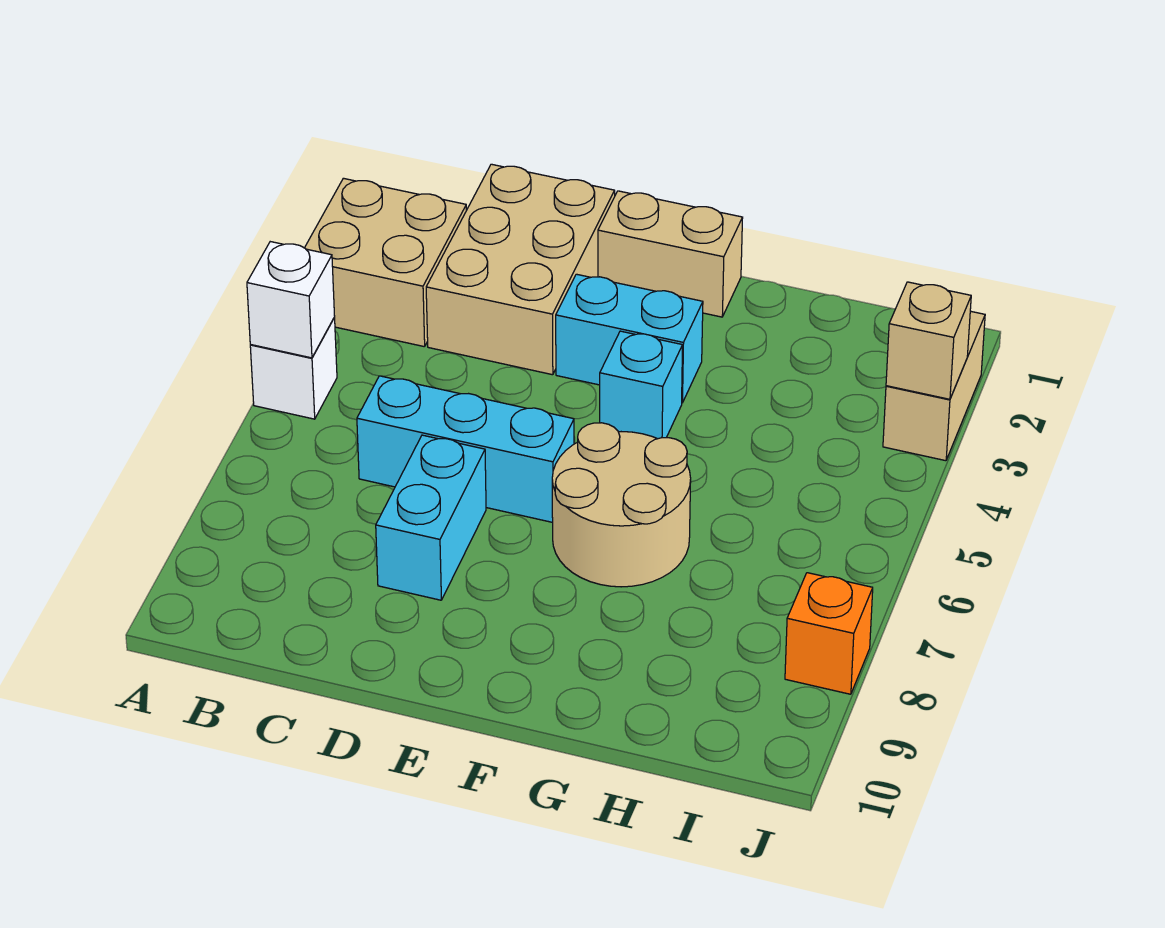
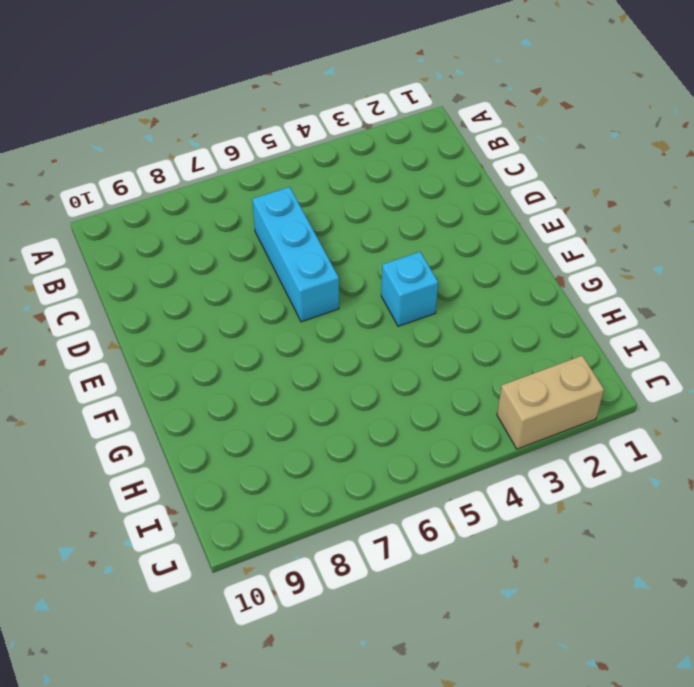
none -> tan brick A2:B3 level 1
none -> white brick A5 level 1
none -> tan brick C1:D3 level 1

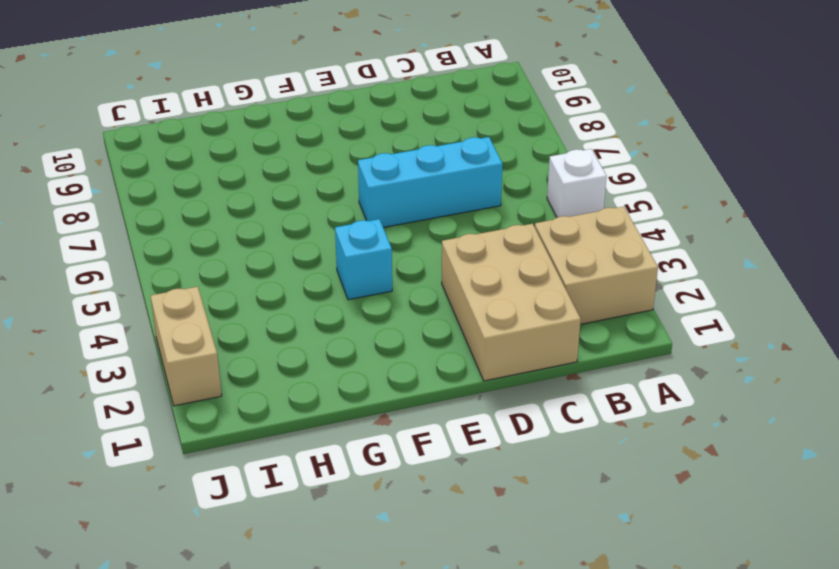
none -> cyan brick D7:D8 level 1
none -> tan brick E1:F1 level 1
none -> cyan brick E3:F3 level 1

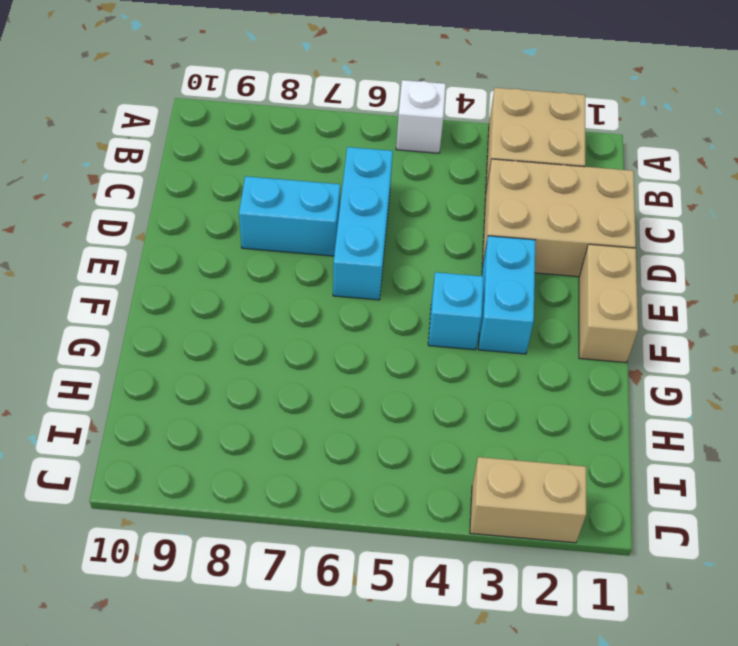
none -> tan round brick F6:G7 level 1
none -> orange brick J8 level 1
none -> white brick A5 level 2

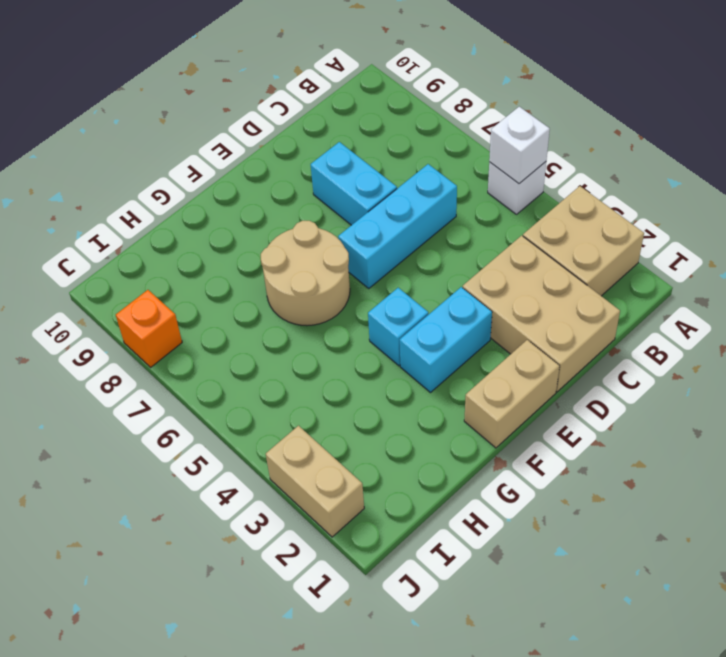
none -> tan brick J3 level 2

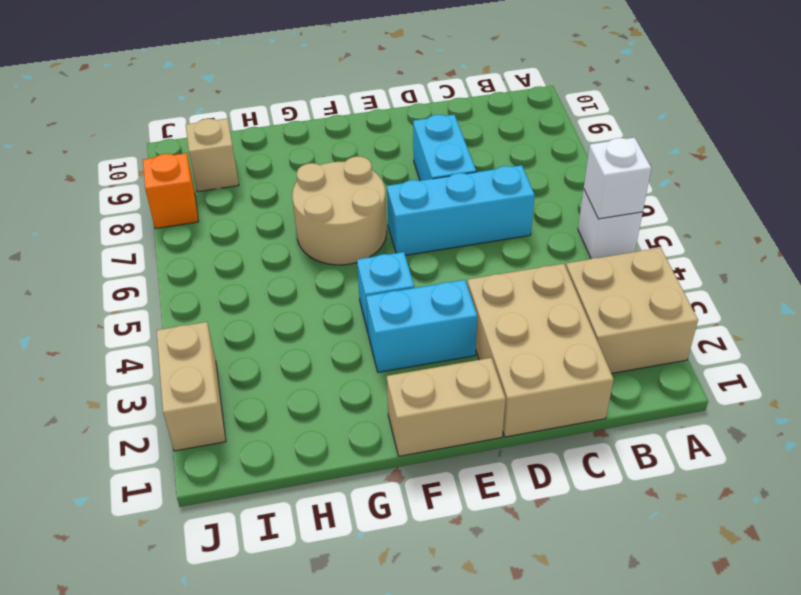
tan brick I9 level 1 -> tan brick J3 level 2

